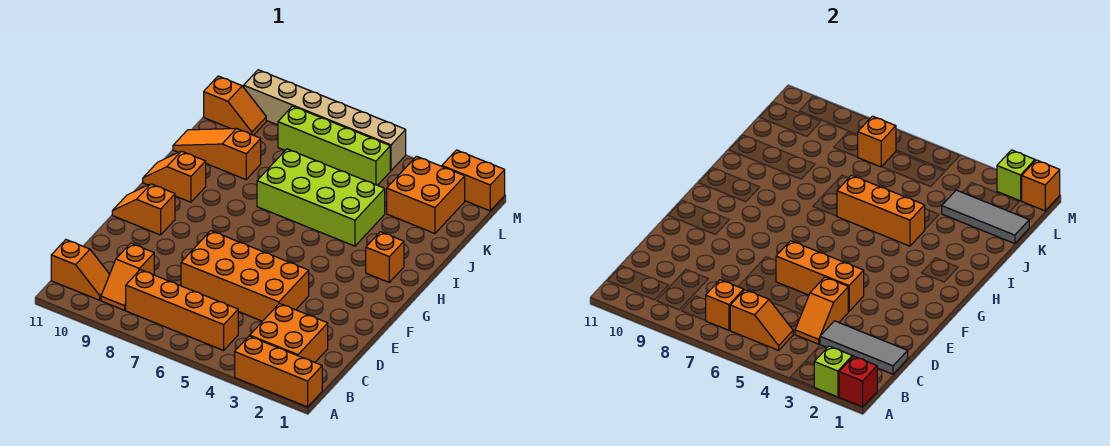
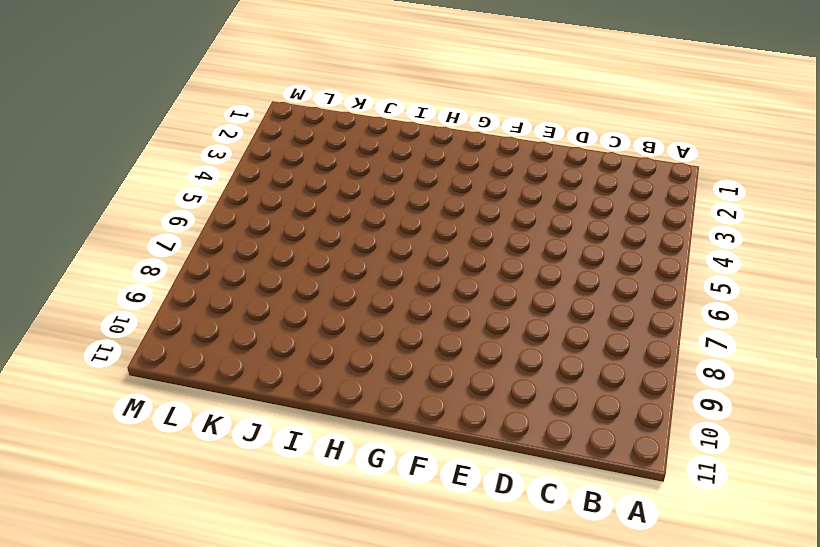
none -> orange brick A1:A3 level 1
none -> orange brick B2:C3 level 1
none -> orange brick B5:B8 level 1

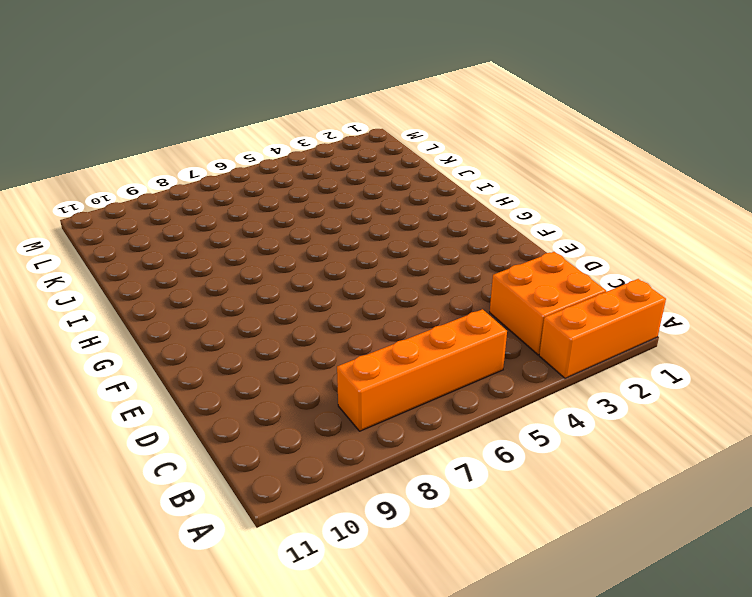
none -> orange slope B9:C9 level 1 top C
none -> orange slope B10:B11 level 1 top 11
none -> orange brick D4:E7 level 1

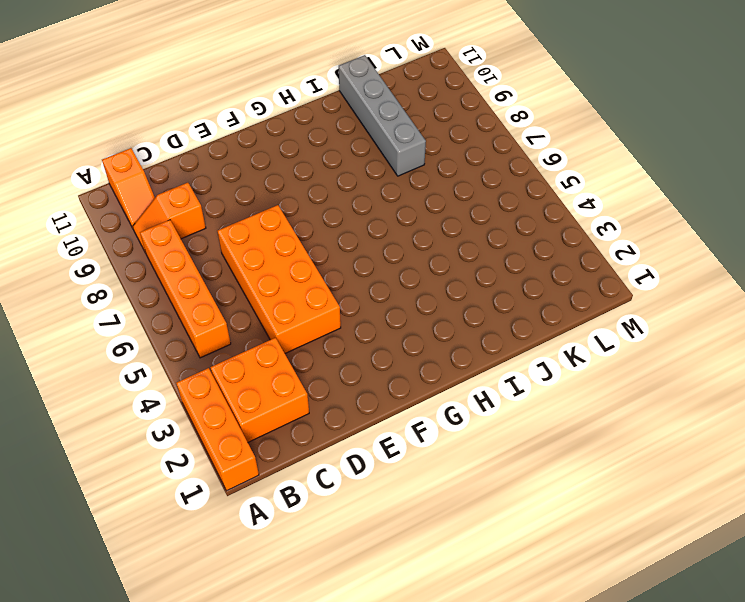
grey brick J8:J11 level 1 -> orange slope J9:J11 level 1 top 9
none -> orange slope F10:F11 level 1 top 10
none -> orange brick H2 level 1
none -> orange slope H10:H11 level 1 top 10

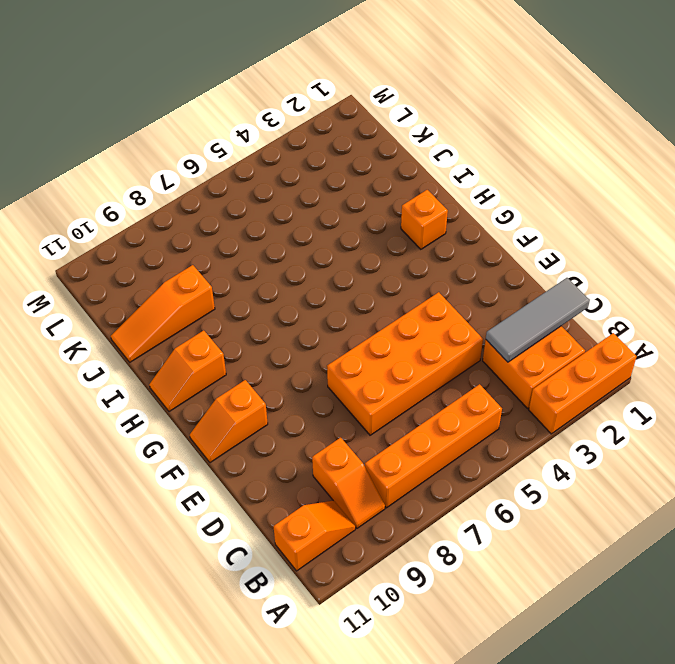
none -> lime brick I4:J7 level 1
none -> orange brick K2:L3 level 1
none -> lime brick L5:L8 level 1

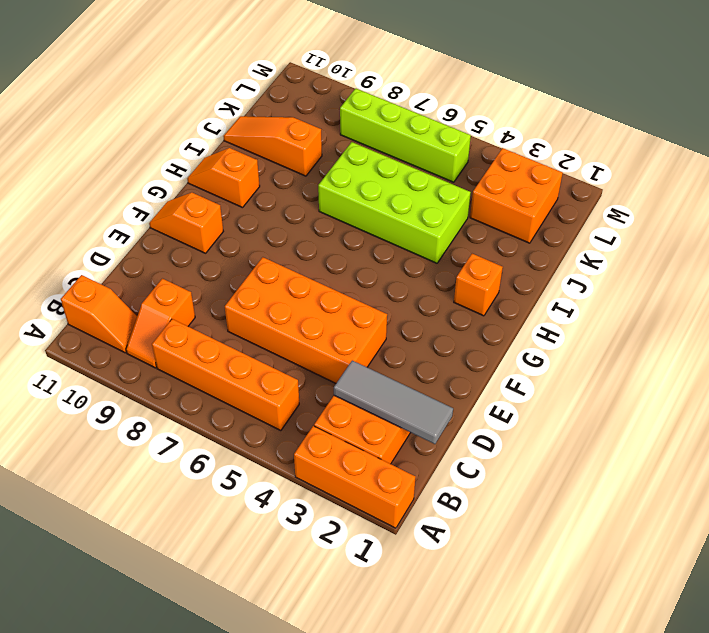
none -> orange slope L10:L11 level 1 top 11
none -> orange brick M1:M2 level 1
none -> tan brick M5:M10 level 1

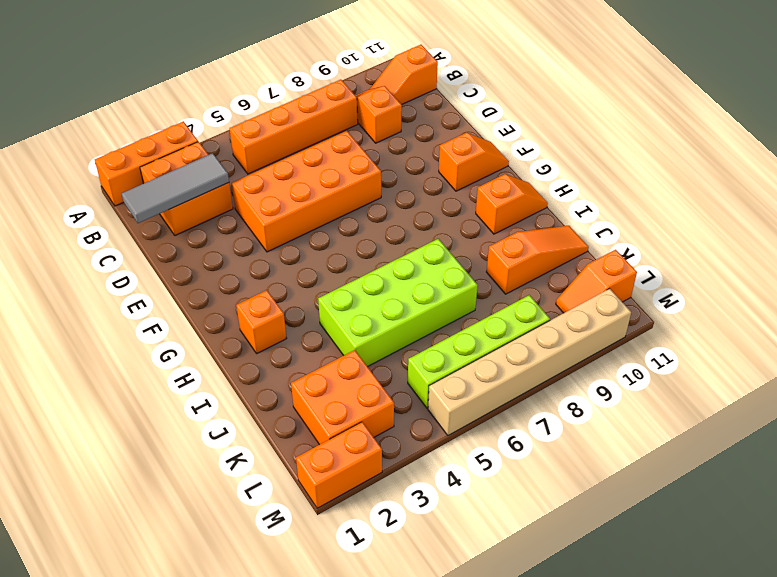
none -> red brick A1 level 2
none -> lime brick A2 level 2
none -> orange slope B5:B6 level 2 top 6

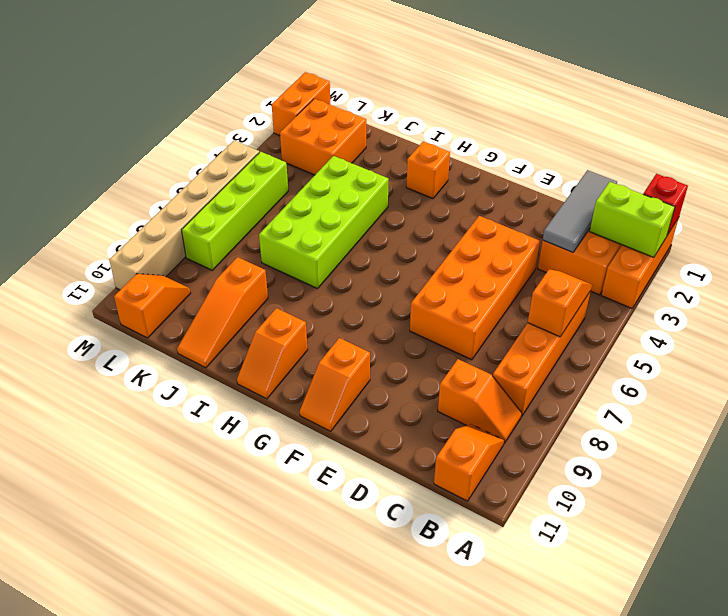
lime brick A2:B2 level 2 -> lime brick A2 level 2
none -> orange brick B7 level 2
none -> orange slope C4:D4 level 2 top D
none -> orange brick E4:E6 level 2

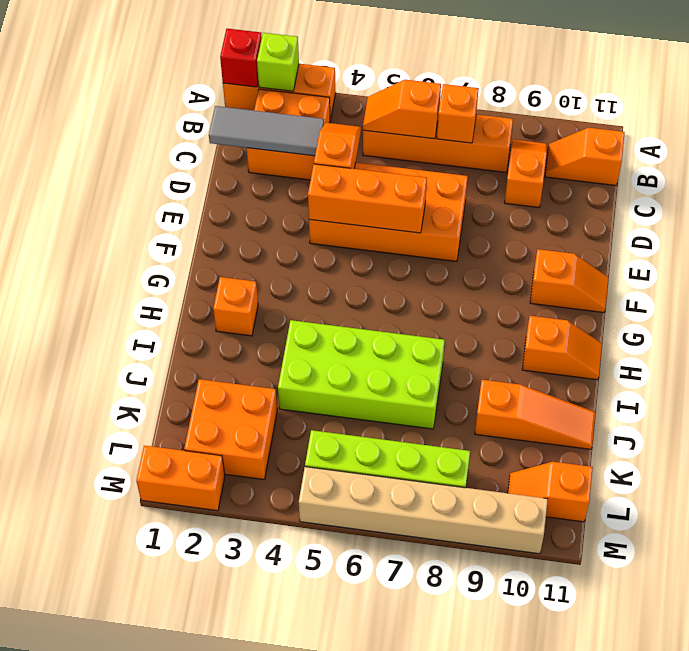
none -> orange brick I4:I6 level 2
none -> grey tile K1:K3 level 2
none -> orange brick L7 level 2

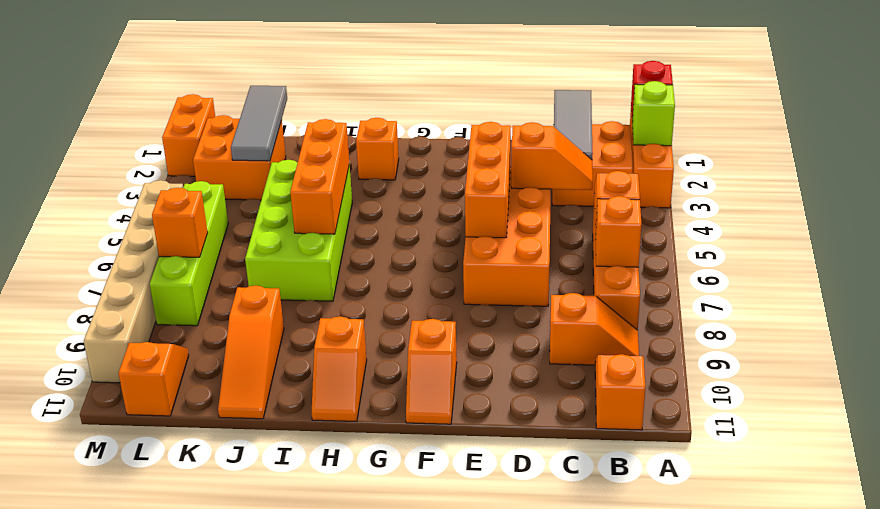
none -> orange brick M1 level 2
none -> lime brick M2 level 2

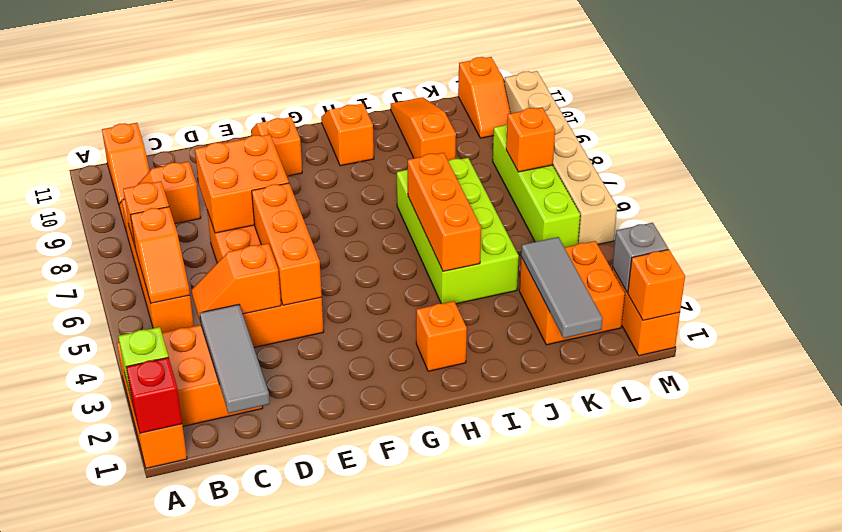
orange brick D7:E8 level 2 -> none
grey brick M2 level 2 -> lime brick M2 level 2

